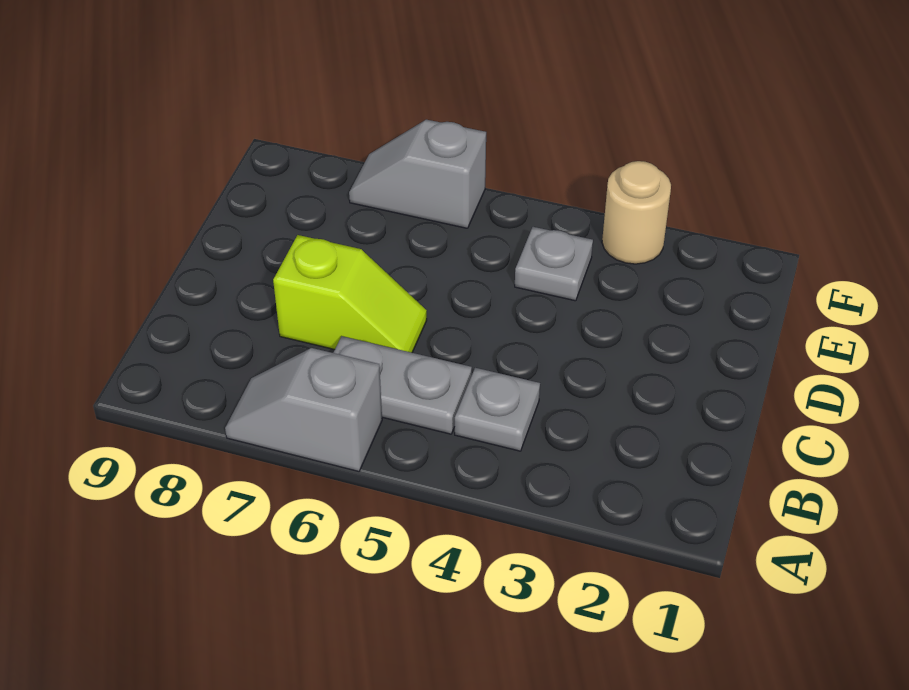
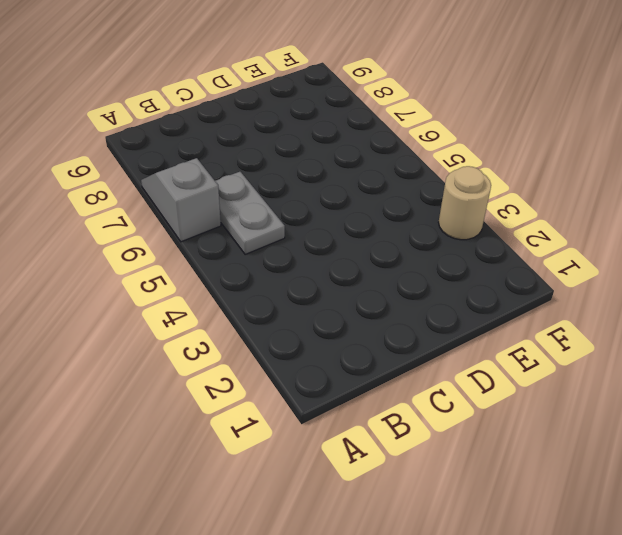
none -> grey plate B4 level 1
none -> lime slope C6:C7 level 1 top 7

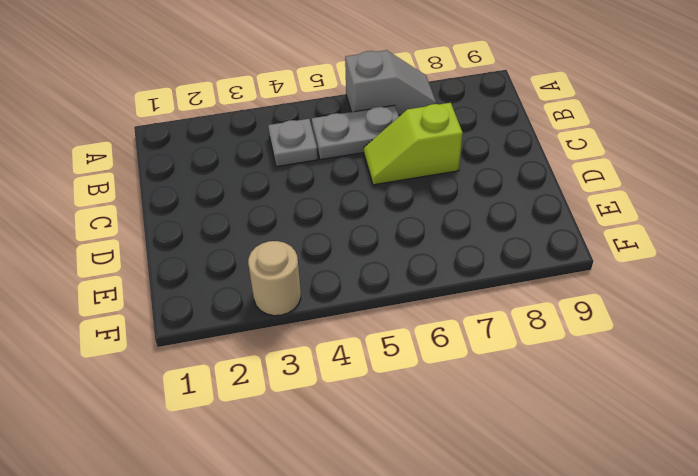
none -> grey plate E4 level 1
none -> grey slope F6:F7 level 1 top 6

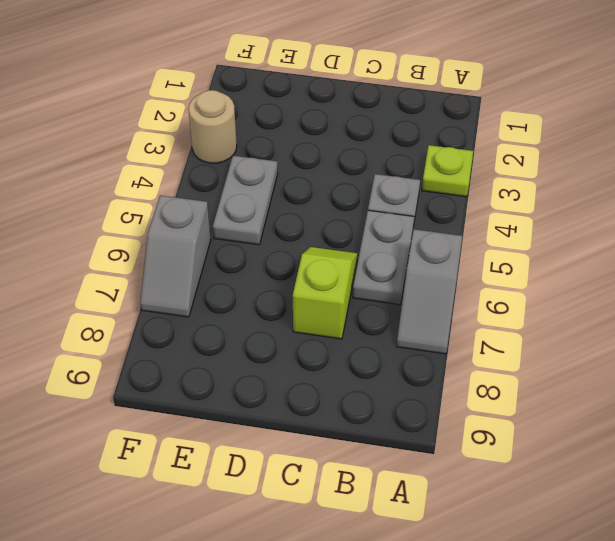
lime plate A3 level 1 -> none
grey plate E4:E5 level 1 -> grey plate E4 level 1

